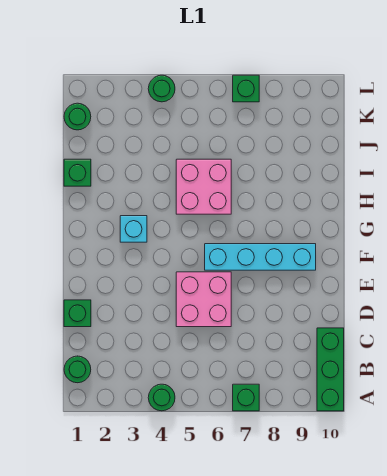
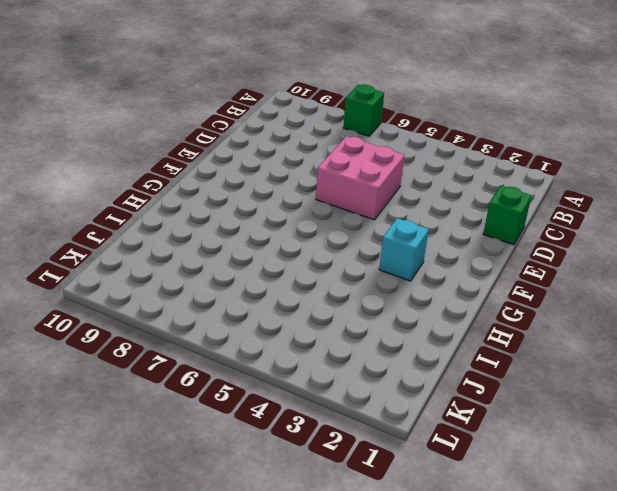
none -> green round brick A4 level 1
none -> green brick A10:C10 level 1
none -> green round brick B1 level 1

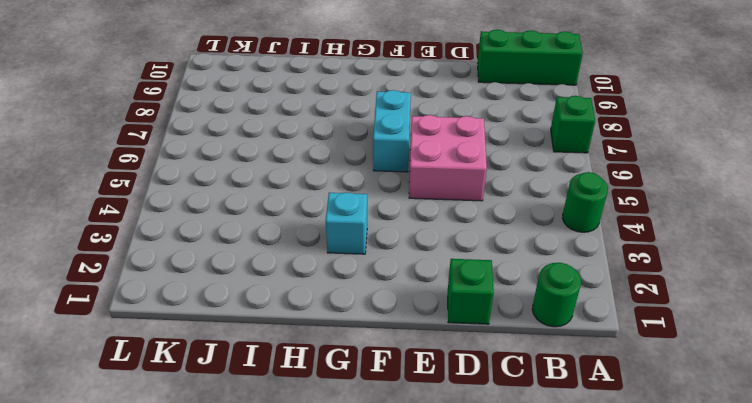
cyan brick F6:F7 level 1 -> cyan brick F6:F9 level 1
none -> pink brick H5:I6 level 1
none -> green brick I1 level 1
none -> green round brick K1 level 1

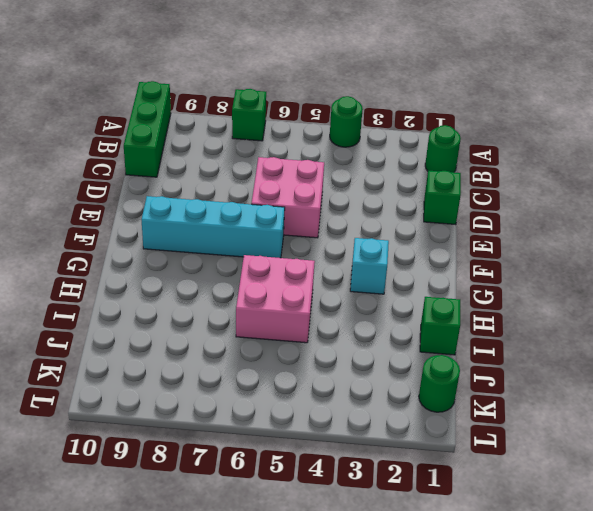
none -> green round brick L4 level 1
none -> green brick L7 level 1

